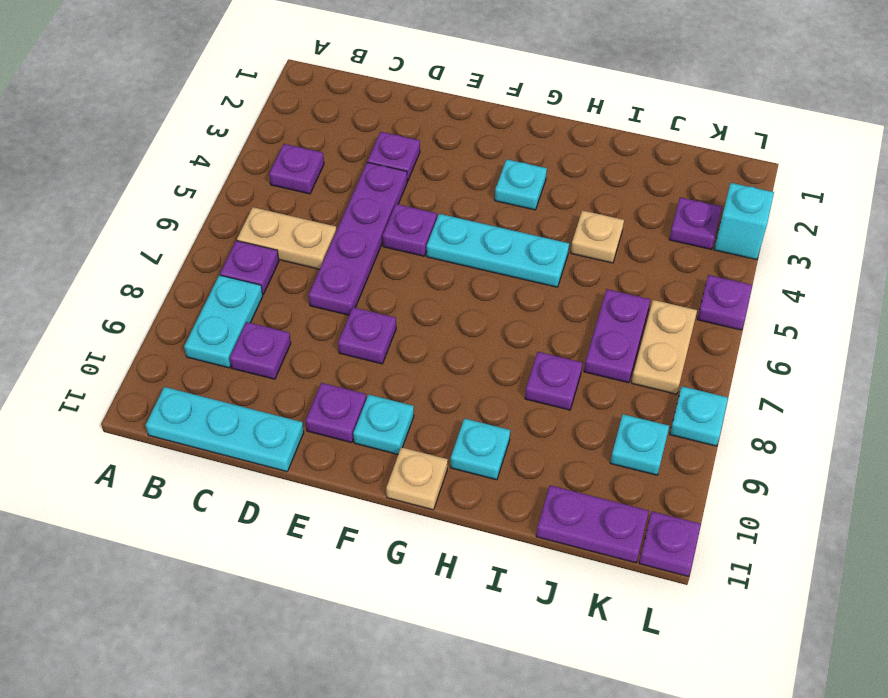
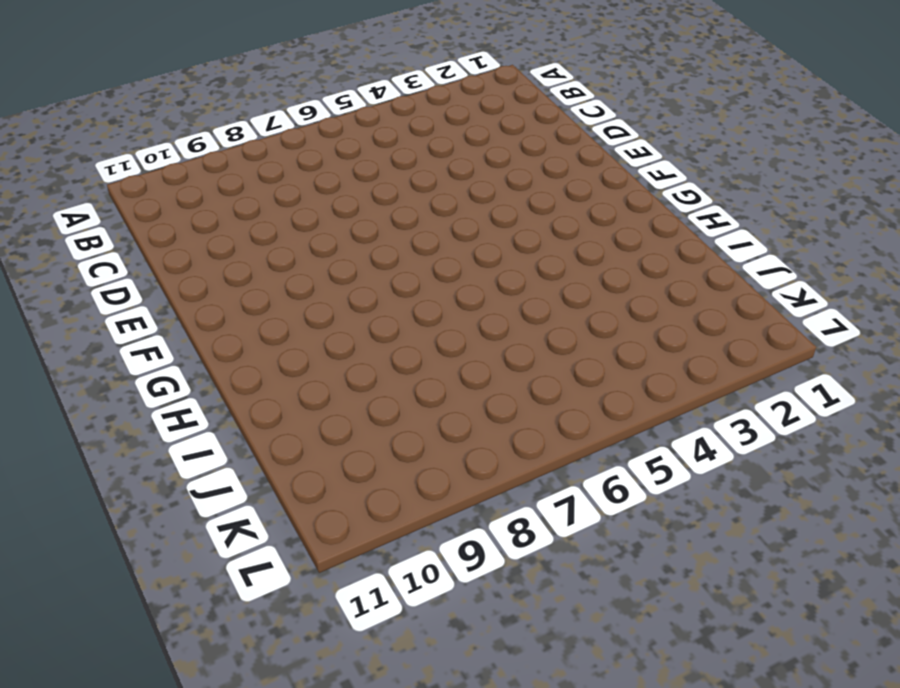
none -> purple plate B4 level 1
none -> tan plate B6:C6 level 1
none -> purple plate B7 level 1

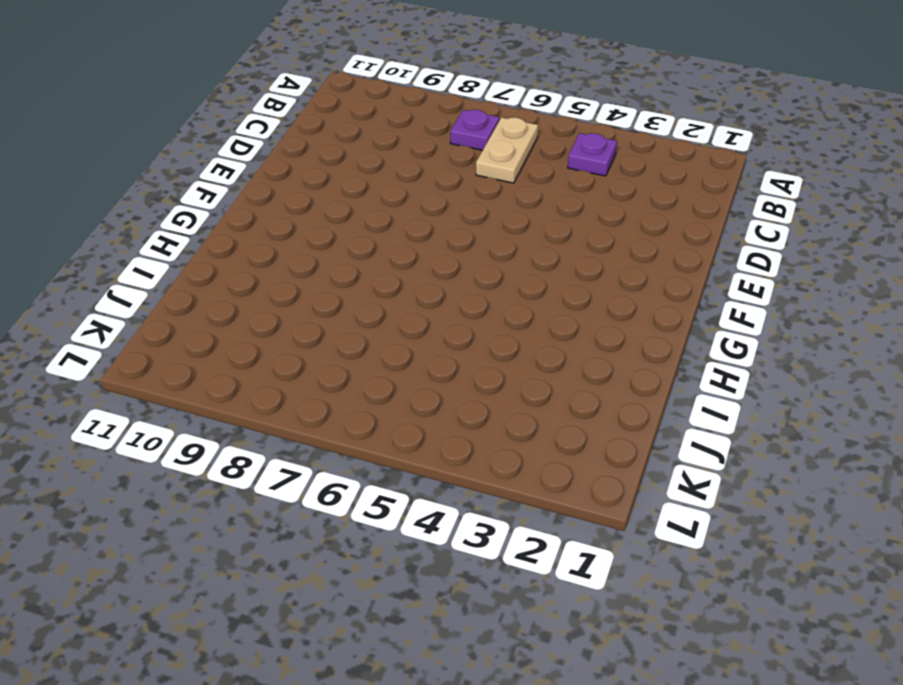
none -> cyan plate B8:B9 level 1
none -> cyan plate B11:D11 level 1
none -> purple plate C9 level 1

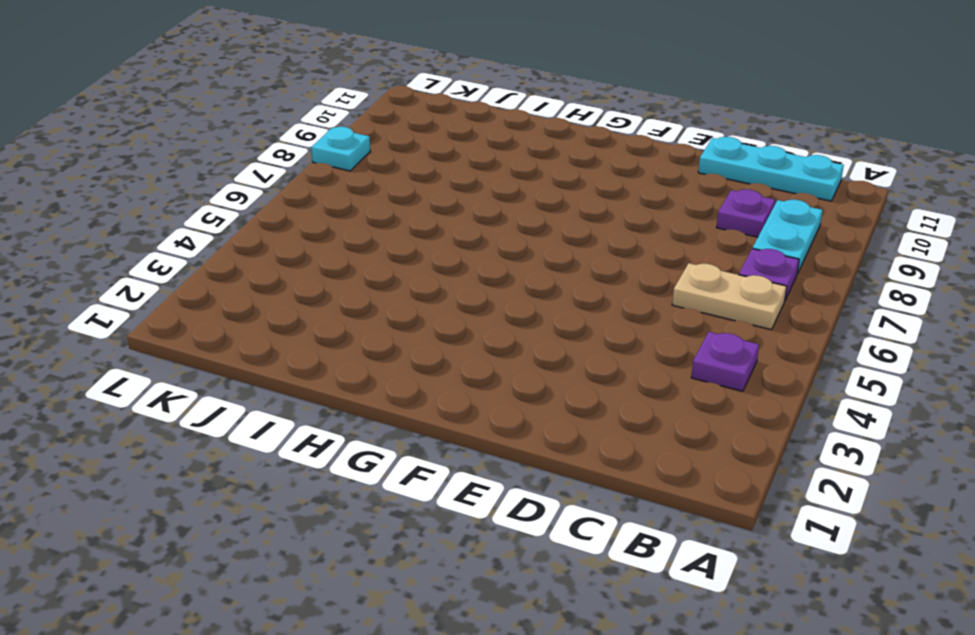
none -> purple plate D3 level 1
none -> purple plate D4:D7 level 1
none -> purple plate E5 level 1

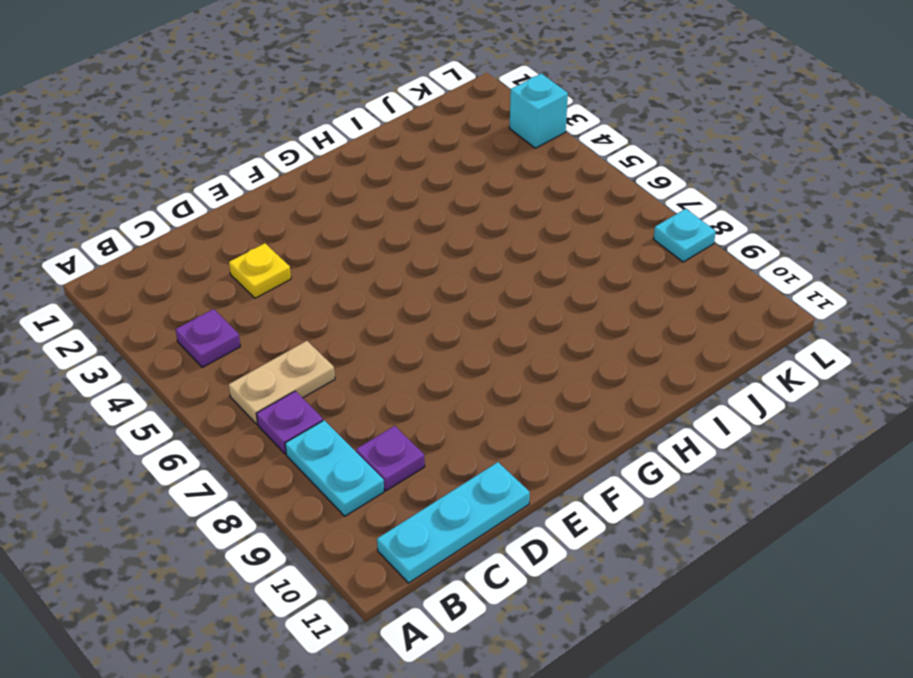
yellow plate D3 level 1 -> purple plate D3 level 1
none -> purple plate D4:D7 level 1
none -> purple plate E5 level 1
none -> purple plate E8 level 1

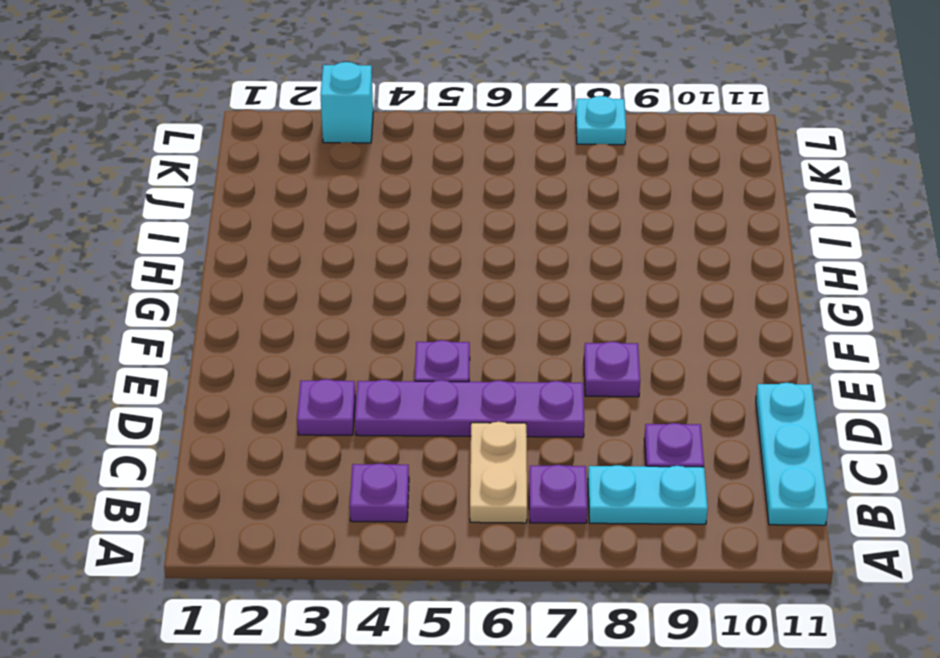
none -> purple plate E10 level 1
none -> cyan plate F5:H5 level 1
none -> cyan plate F10 level 1

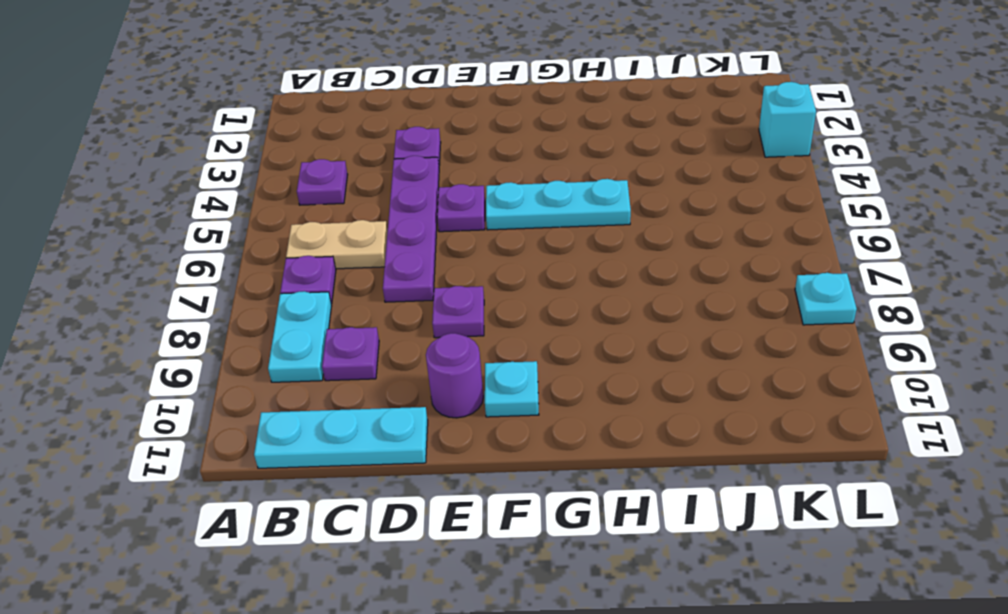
purple round brick E10 level 1 -> purple plate E10 level 1
none -> cyan plate G3 level 1
none -> tan plate G11 level 1
none -> cyan plate H10 level 1

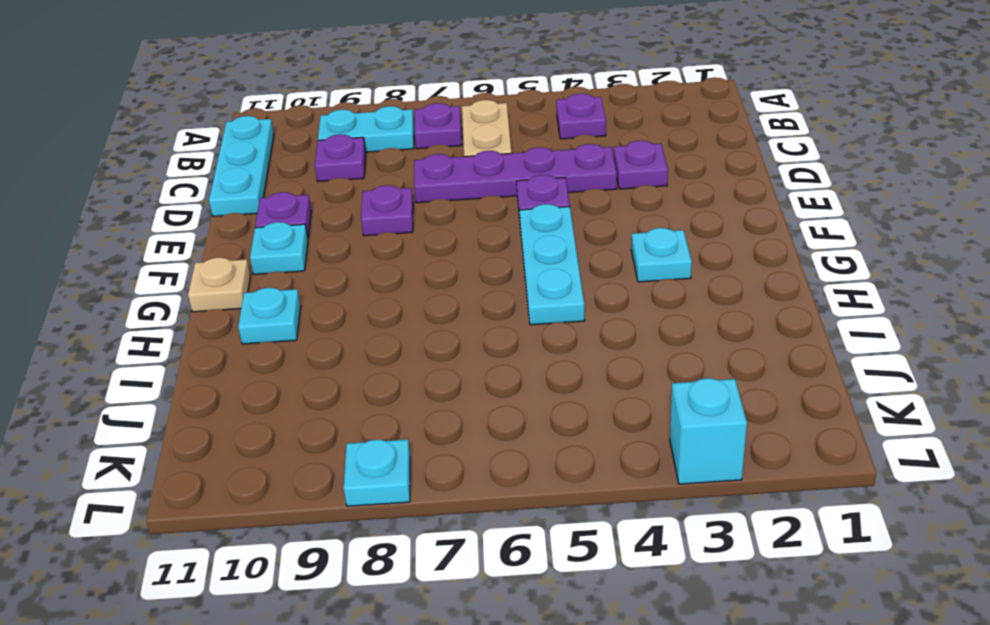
none -> tan plate I4 level 1
none -> purple plate I8 level 1
none -> purple plate J6:J7 level 1

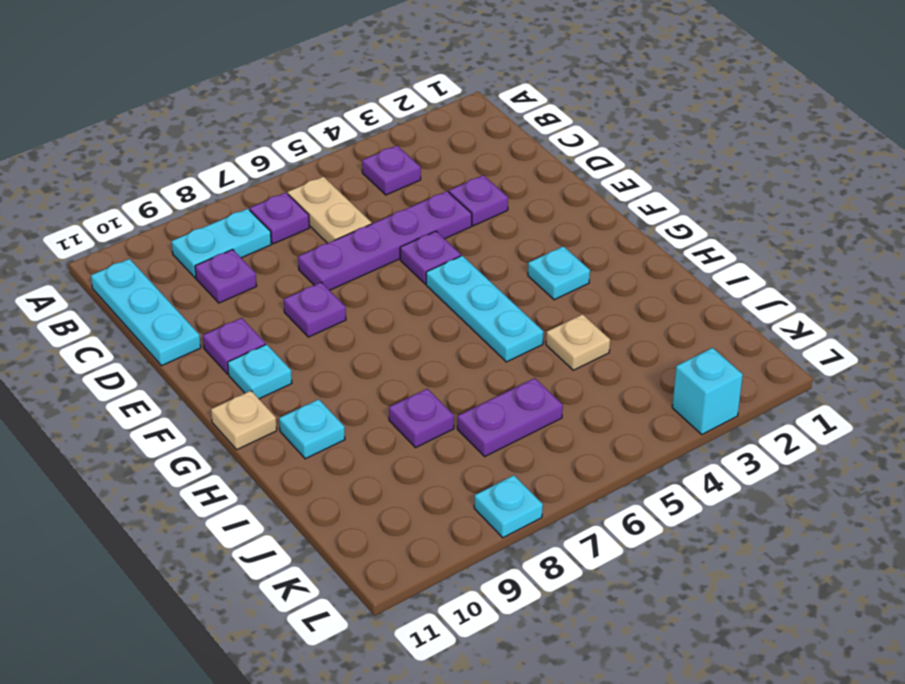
none -> purple plate J11:K11 level 1
none -> purple plate K3 level 1
none -> tan plate K6:K7 level 1

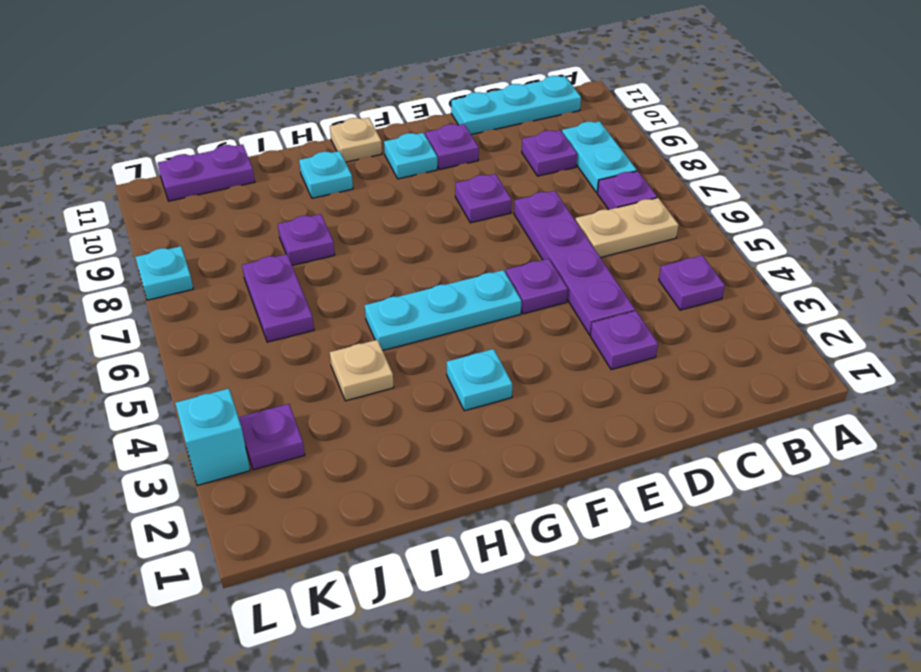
none -> tan plate K6:K7 level 1
none -> cyan plate K9 level 1
none -> purple plate L5 level 1

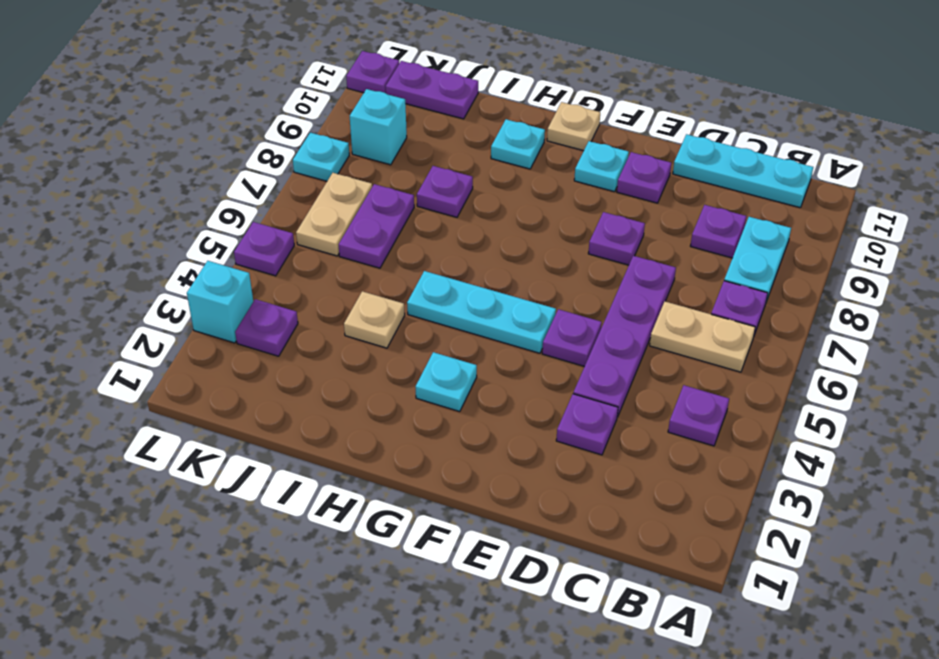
cyan brick K9 level 1 -> cyan plate K9 level 1

